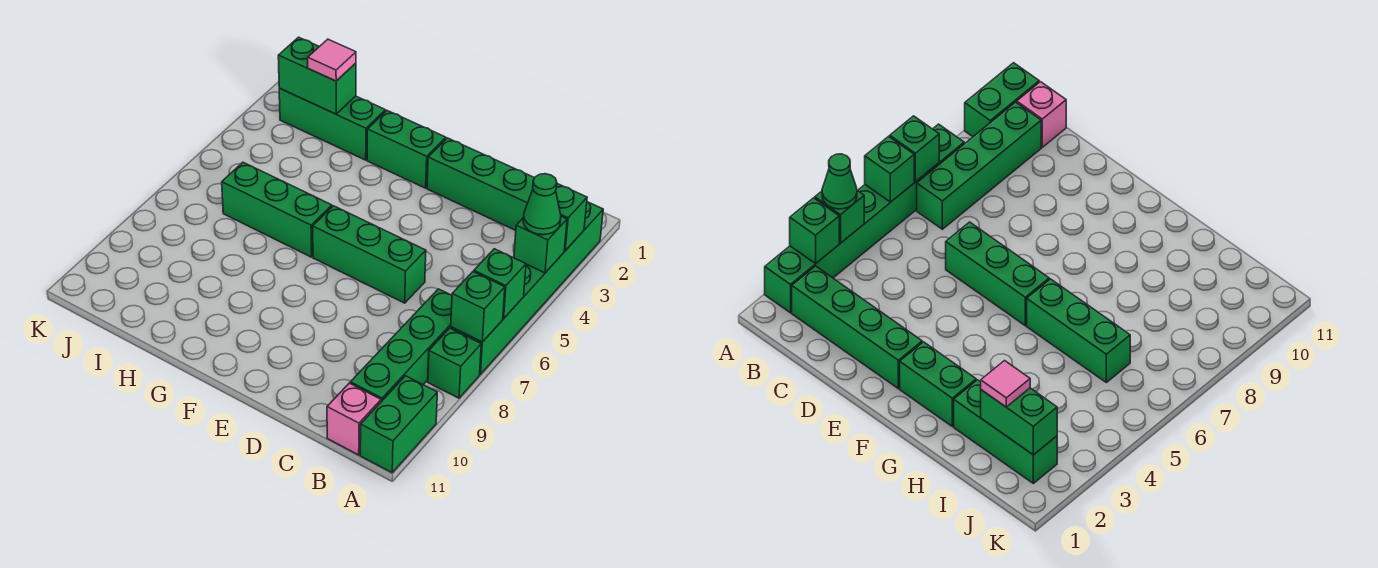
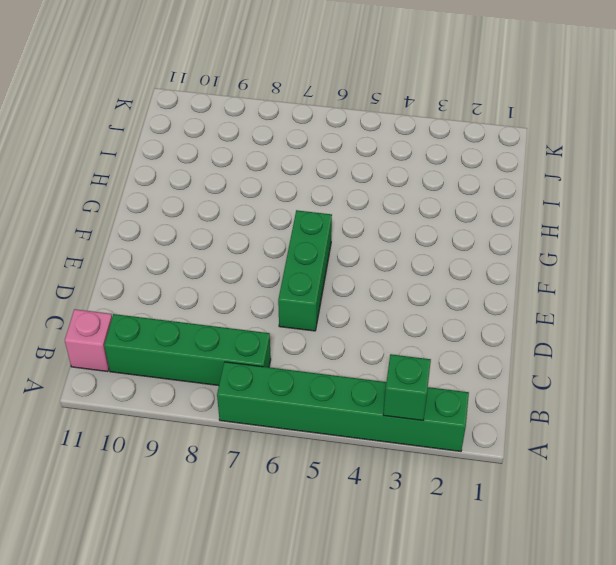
none -> green brick A8 level 1
none -> green brick A10:A11 level 1
none -> green brick B2:E2 level 1

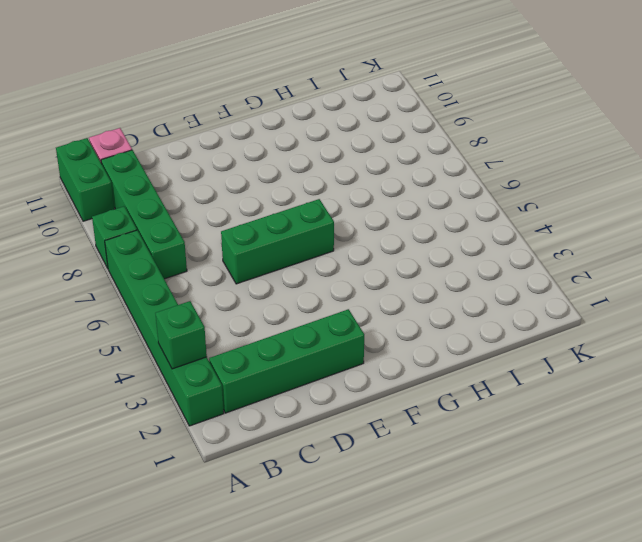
none -> green brick F2:G2 level 1
none -> green brick G6:I6 level 1
none -> green brick H2:J2 level 1

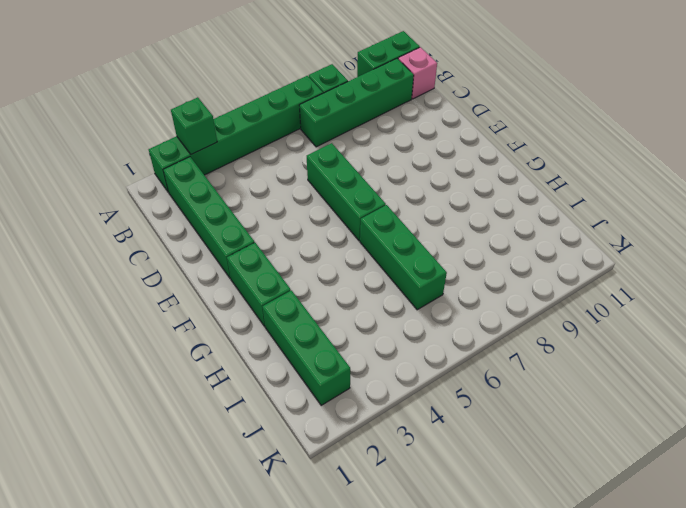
none -> green brick A4 level 2
none -> green brick A6 level 2
none -> green brick A7 level 2

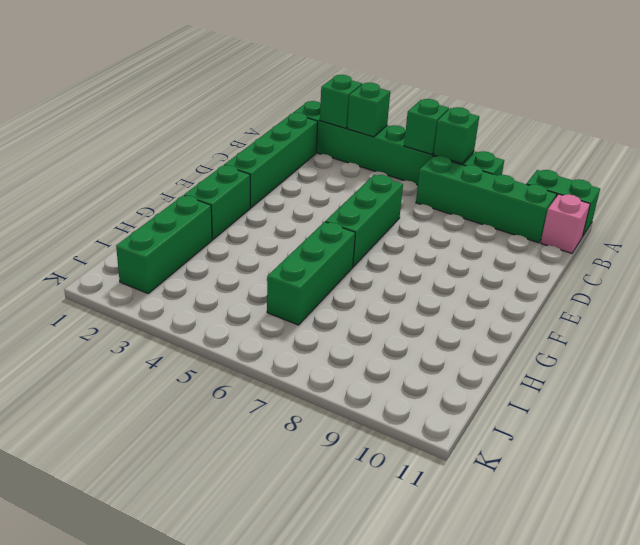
none -> green brick I2:J2 level 2
none -> green cone A4 level 3
none -> pink tile I2 level 3

